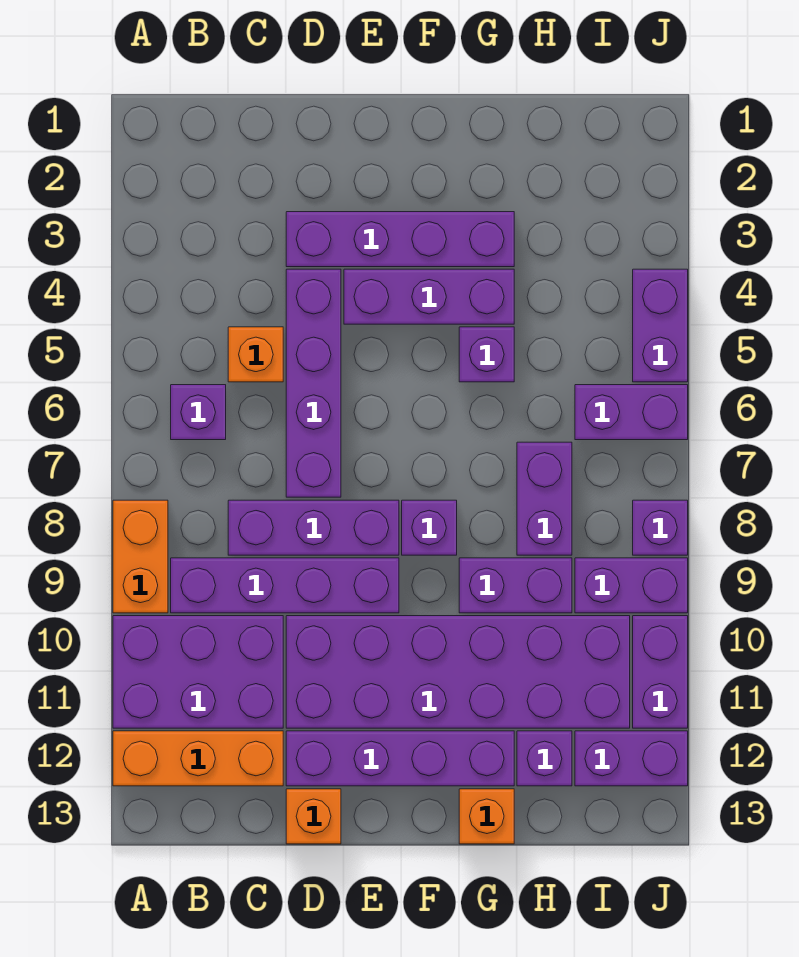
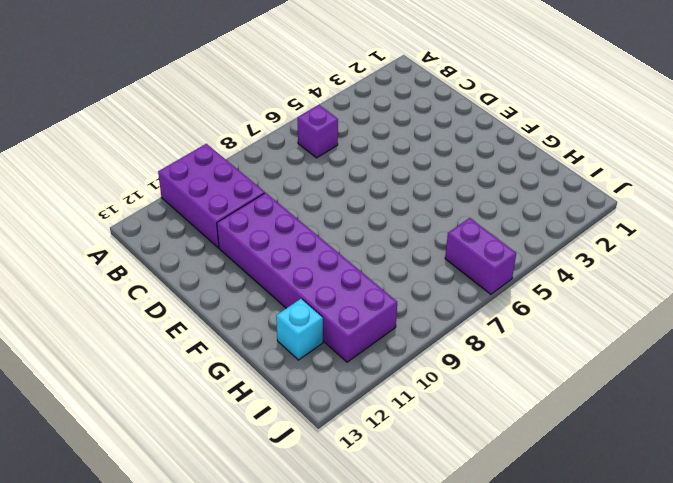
cyan brick H12 level 1 -> purple brick H12 level 1
none -> orange brick A8:A9 level 1
none -> orange brick A12:C12 level 1
none -> purple brick B9:E9 level 1

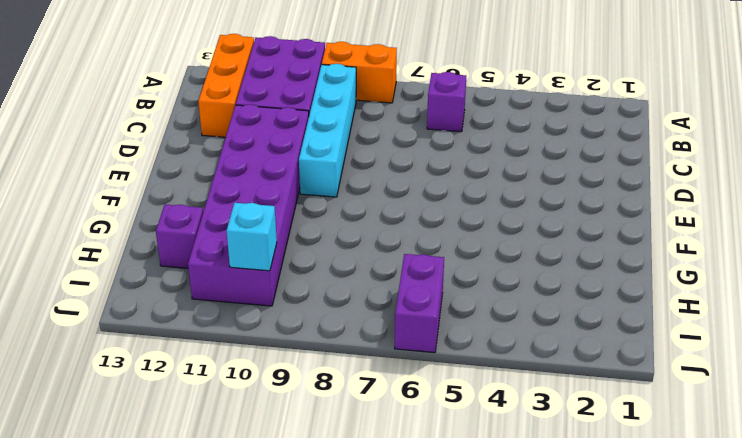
cyan brick B9:E9 level 1 -> purple brick B9:E9 level 1
cyan brick I10 level 2 -> none
none -> orange brick C5 level 1
none -> purple brick C8:E8 level 1
none -> purple brick D3:G3 level 1

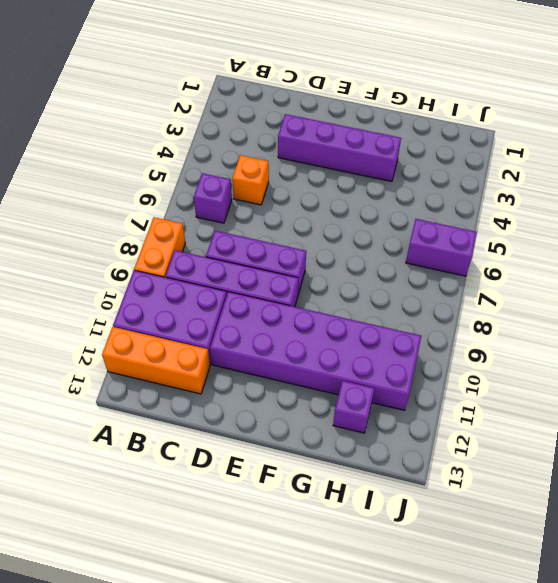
none -> purple brick D4:D7 level 1
none -> purple brick D12:G12 level 1
none -> orange brick D13 level 1

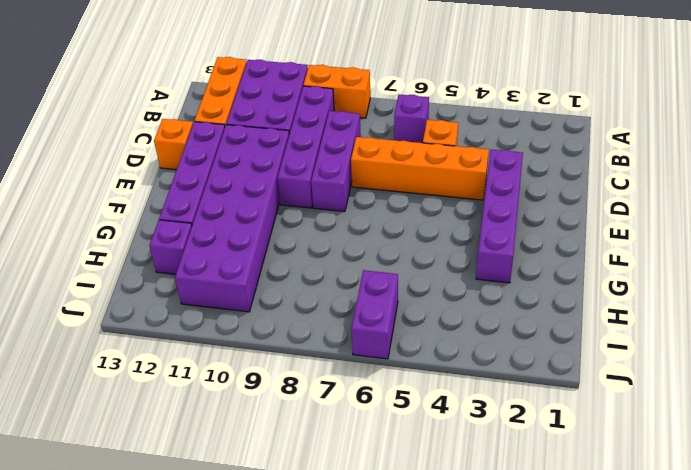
orange brick D4:D7 level 1 -> purple brick D4:D7 level 1
none -> purple brick E4:G4 level 1
none -> purple brick F8 level 1
none -> purple brick G5 level 1

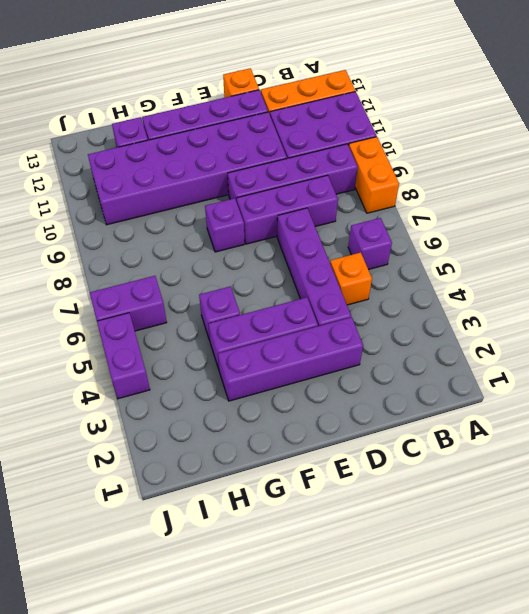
none -> purple brick G9:H9 level 1
none -> orange brick G13 level 1
none -> purple brick H7:H8 level 1

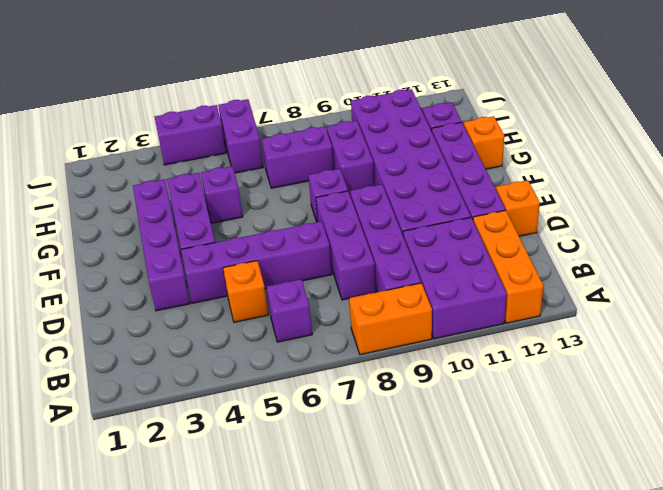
none -> purple brick I9:J9 level 1
none -> purple brick I12:J12 level 1
none -> purple brick J8 level 1

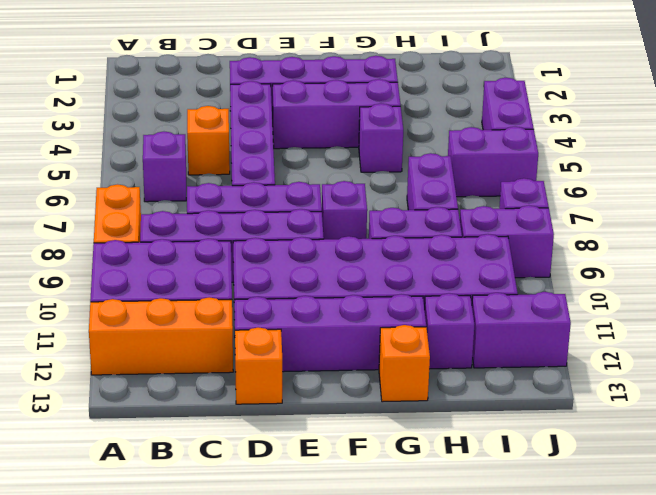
none -> purple brick J10:J11 level 1

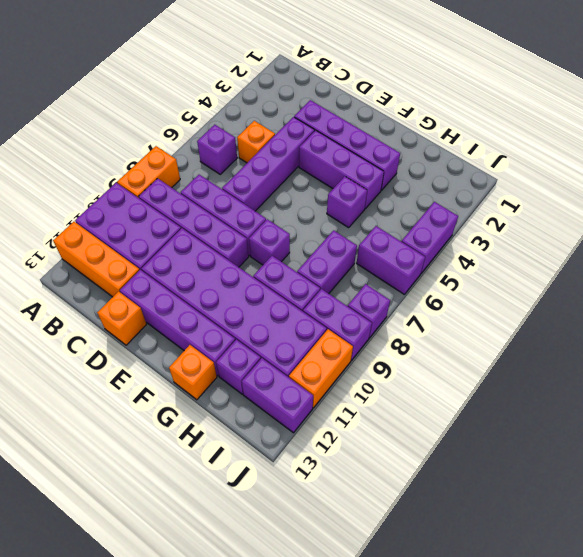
orange brick J10:J11 level 1 -> purple brick J10:J11 level 1

